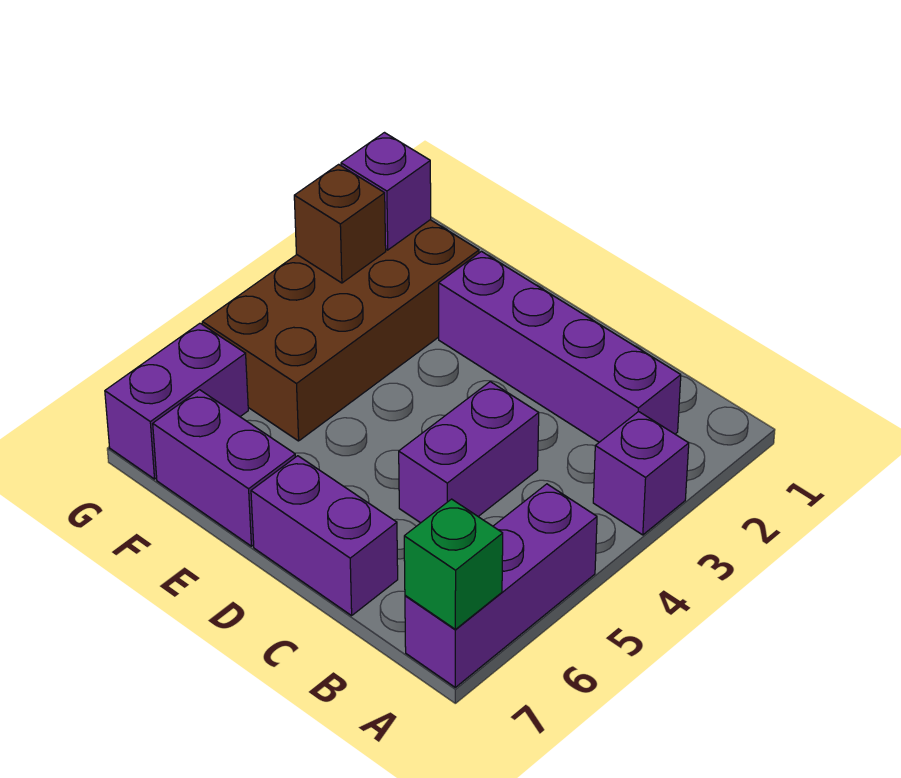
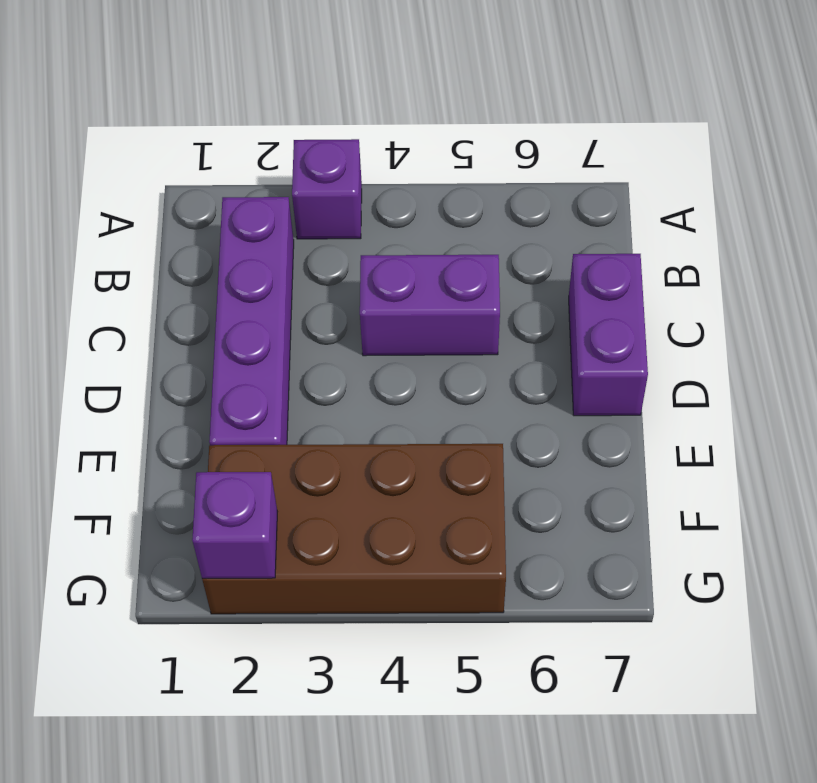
none -> purple brick A5:A7 level 1
none -> purple brick E7:F7 level 1

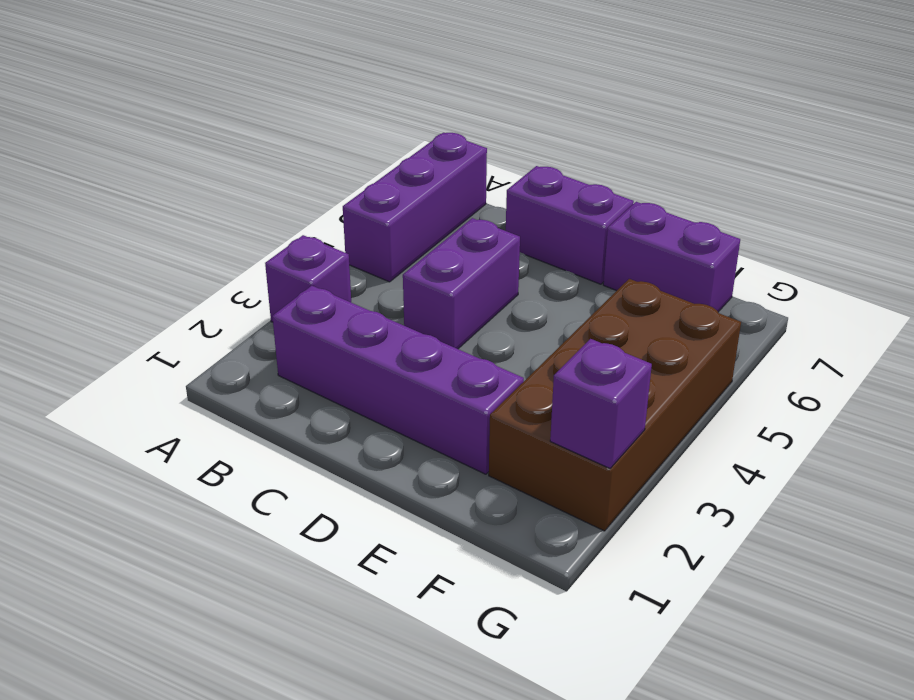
none -> purple brick G6:G7 level 1
none -> green brick A7 level 2

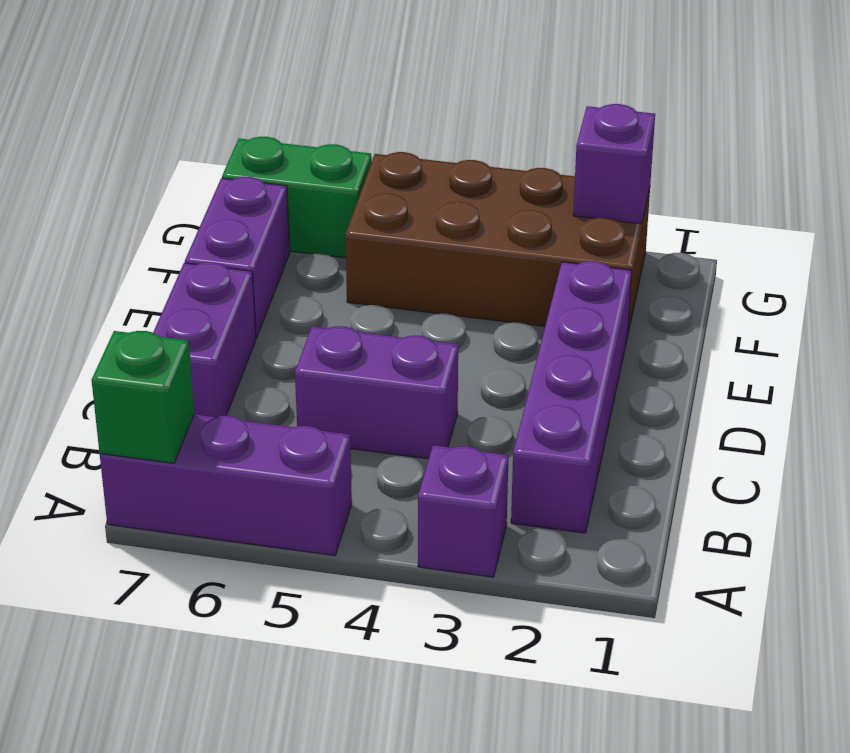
green brick G6:G7 level 1 -> purple brick G6:G7 level 1
none -> brown brick G3 level 2

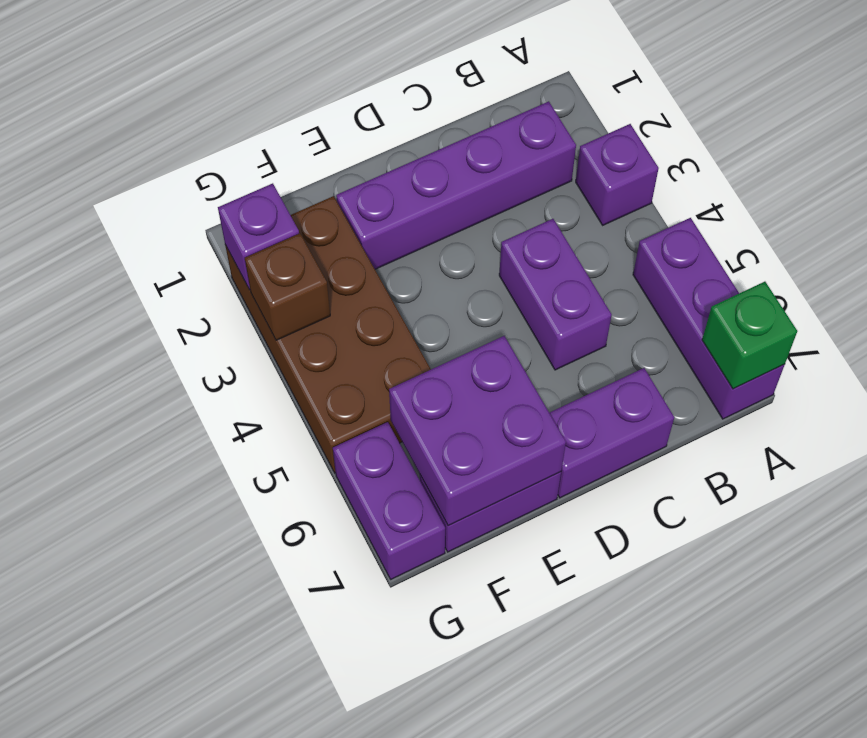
purple brick E6:F7 level 2 -> none

